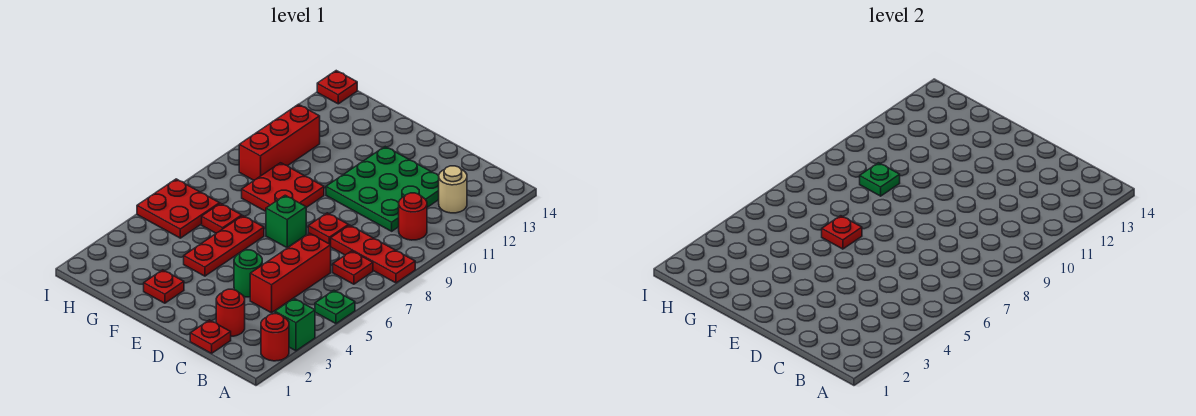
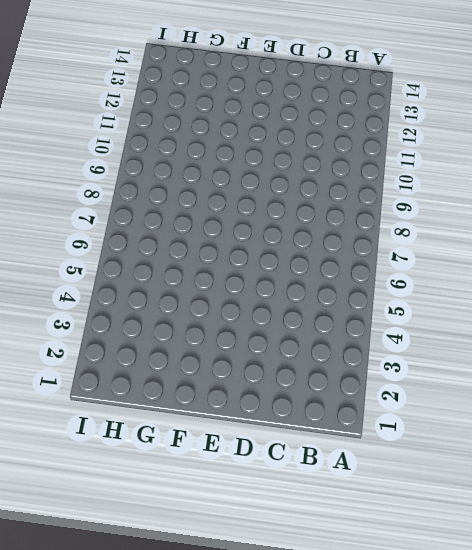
none -> red round brick A2 level 1
none -> green brick A3 level 1
none -> green plate A5 level 1

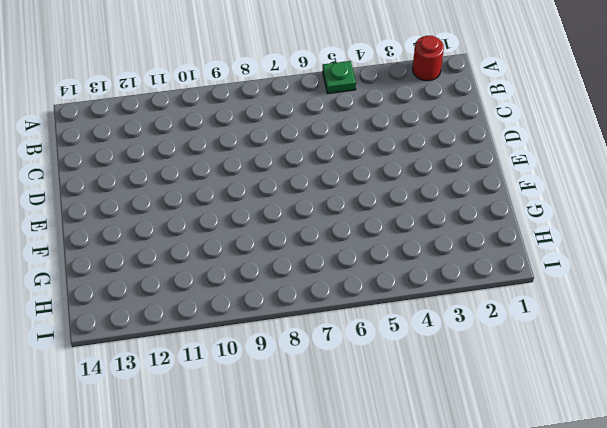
none -> green brick A3 level 1
none -> red plate A8:C8 level 1
none -> red plate B7 level 1

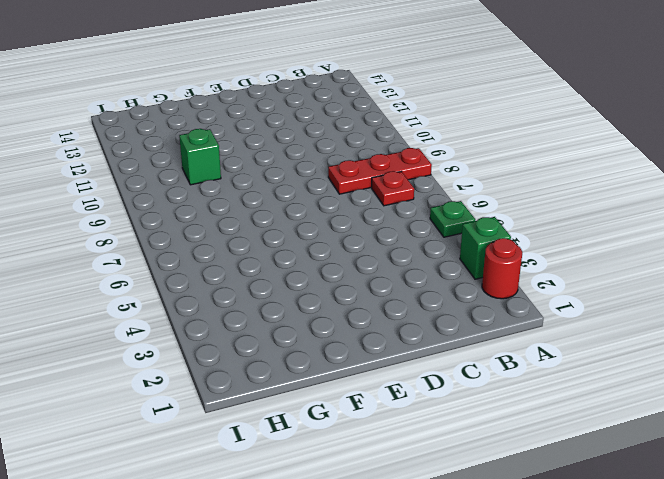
green brick G10 level 1 -> green brick E7 level 1
none -> red round brick B10 level 1
none -> tan round brick B12 level 1
none -> red plate C1 level 1

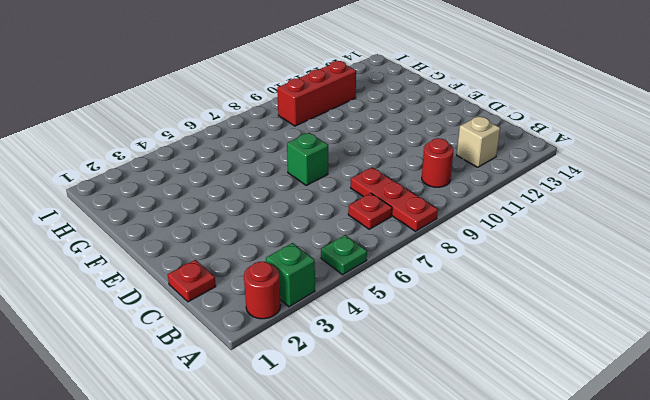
tan brick B12 level 1 -> tan round brick B12 level 1
none -> red round brick C2 level 1
none -> red brick C4:C6 level 1
none -> green plate C10:E12 level 1

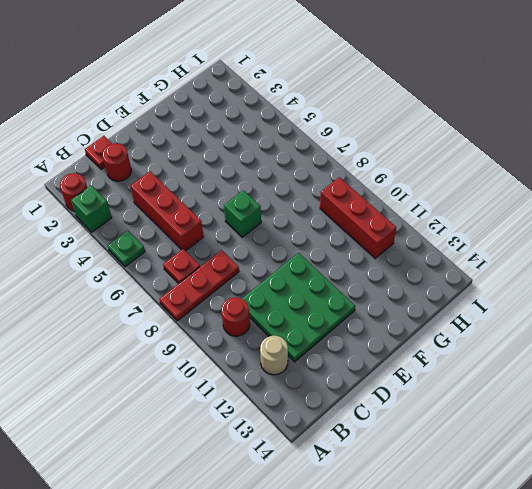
none -> green round brick D4 level 1
none -> red plate D8 level 1
none -> red plate F2 level 1

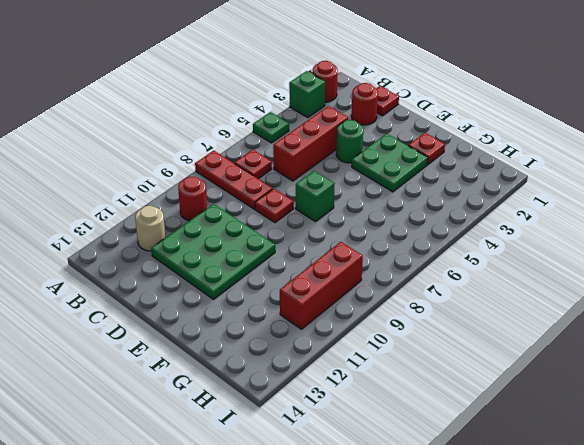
green plate E3:F4 level 1 -> red plate F4:F6 level 1
none -> red plate F8:G9 level 1
none -> red plate G6 level 1
none -> red plate H5:I6 level 1

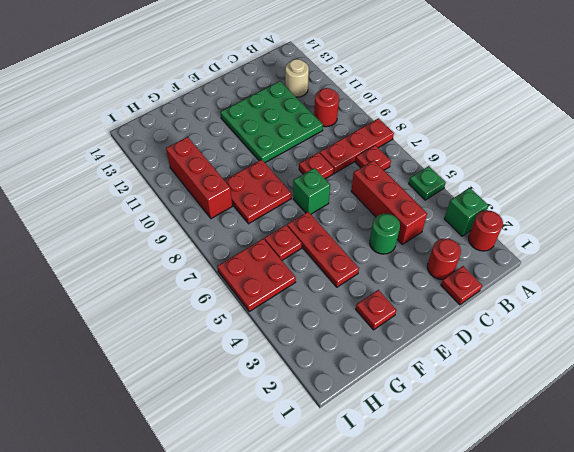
none -> red plate I14 level 1
none -> red plate F6 level 2
none -> green plate G9 level 2

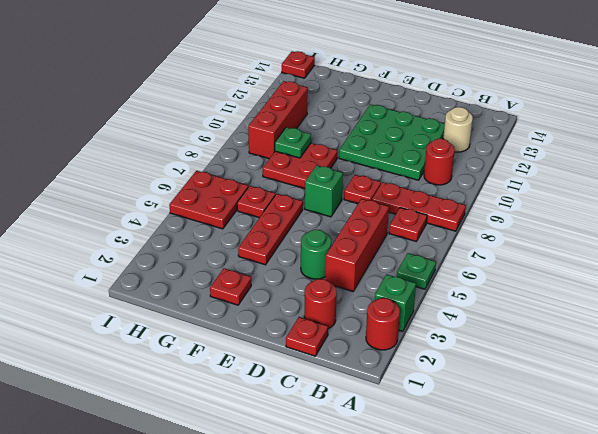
none -> red plate F6 level 2

